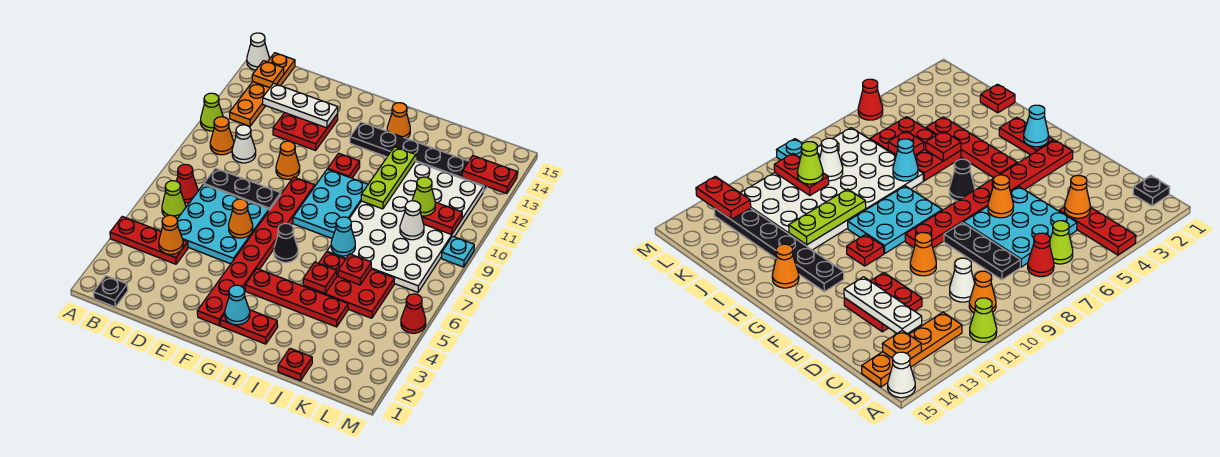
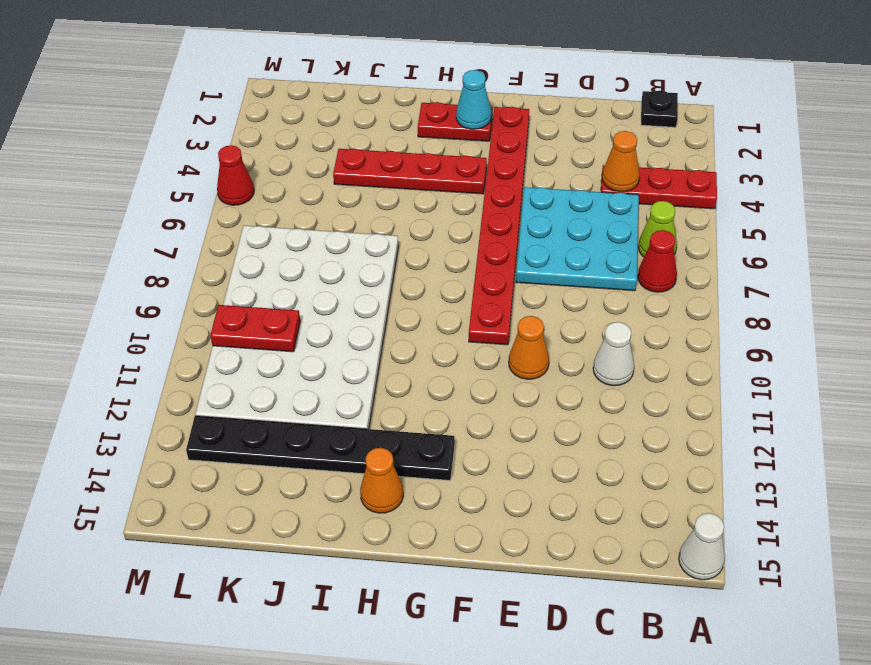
none -> lime cone A11 level 1
none -> orange cone B10 level 1
none -> orange plate B12:B15 level 1
none -> black plate C8:E8 level 1

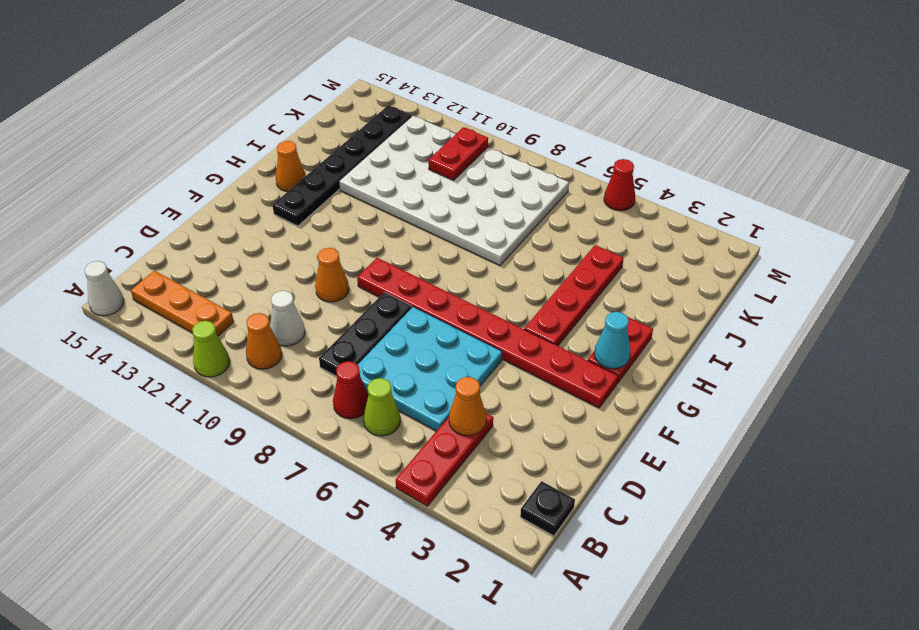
orange plate B12:B14 level 1 -> orange plate B12:B15 level 1
none -> red plate D12:E13 level 1
none -> black cone G6 level 1
none -> cyan plate G8:H10 level 1
none -> red plate G11 level 1

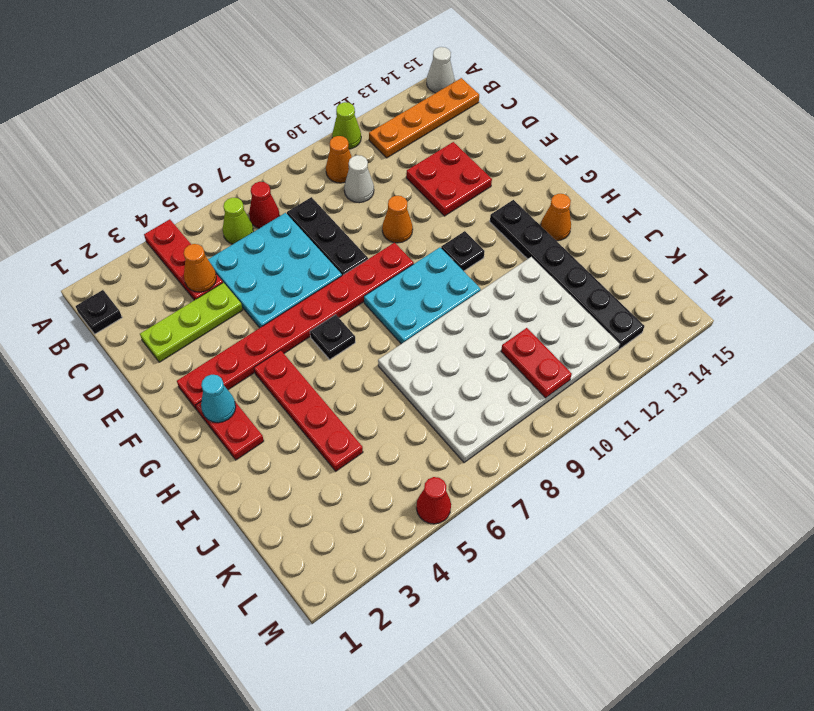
lime plate D2:D4 level 1 -> lime plate I10:I12 level 2
black plate G6 level 1 -> black cone G6 level 1
black plate G11 level 1 -> red plate G11 level 1
none -> red plate I5:K6 level 1
none -> red plate J1 level 1
none -> cyan plate M9 level 1
none -> orange plate B14 level 2

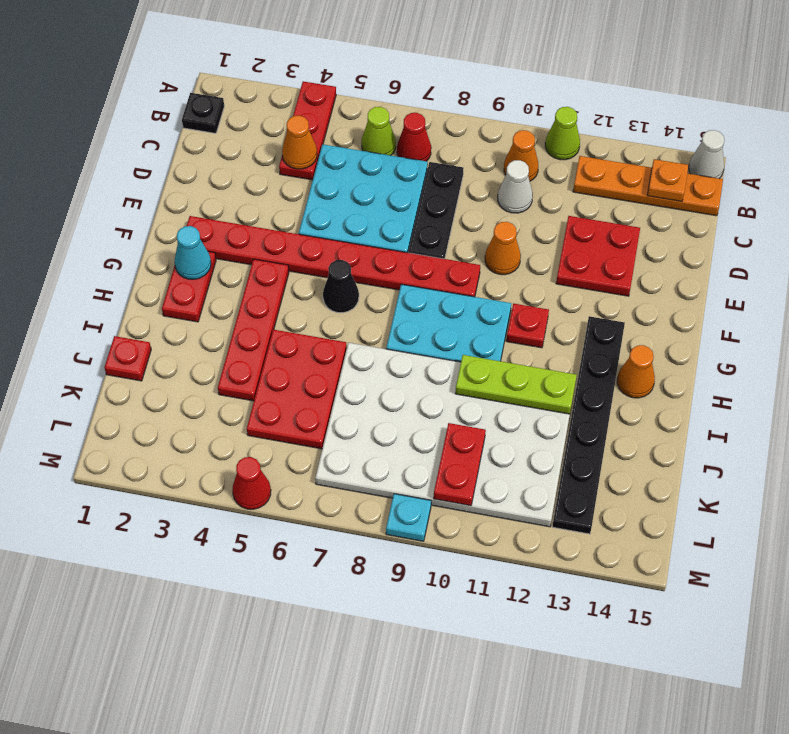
none -> white plate C13:E13 level 2
none -> orange cone E6 level 2
none -> red plate I5 level 2
none -> cyan cone I7 level 2

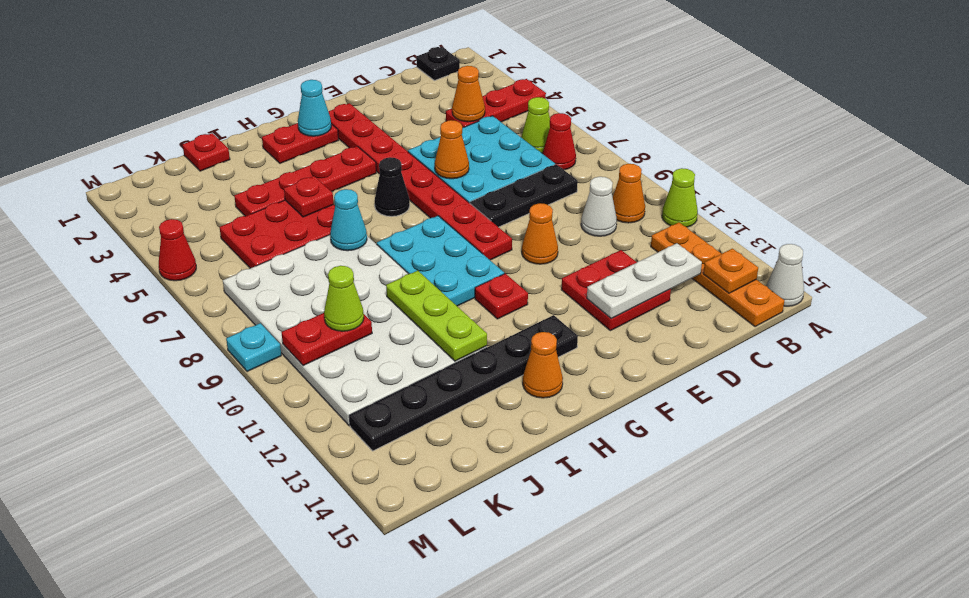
none -> red plate J6 level 2
none -> white cone K9 level 2
none -> red plate L13:M13 level 2

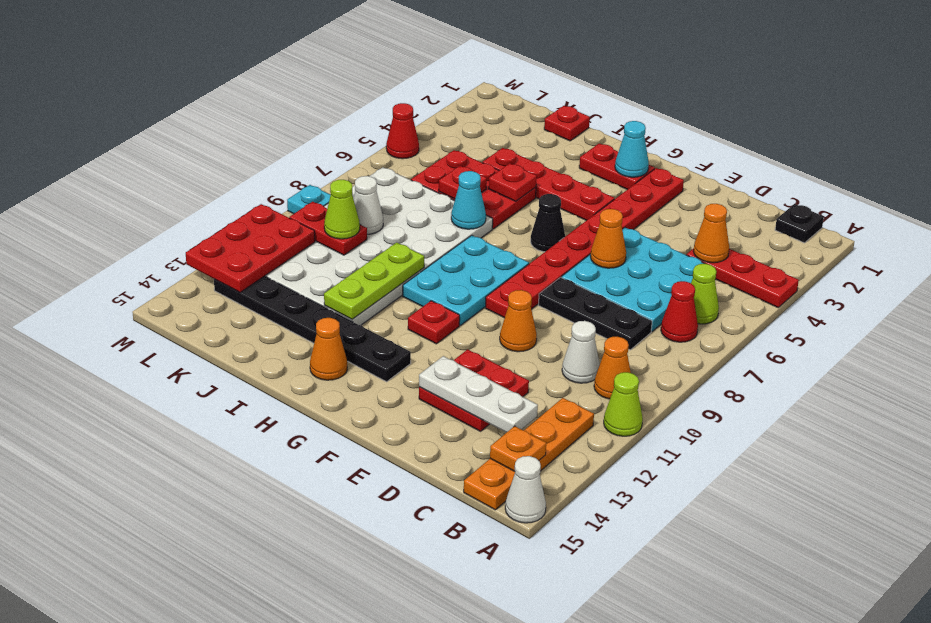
red plate L11:M13 level 2 -> red plate L13:M13 level 2

